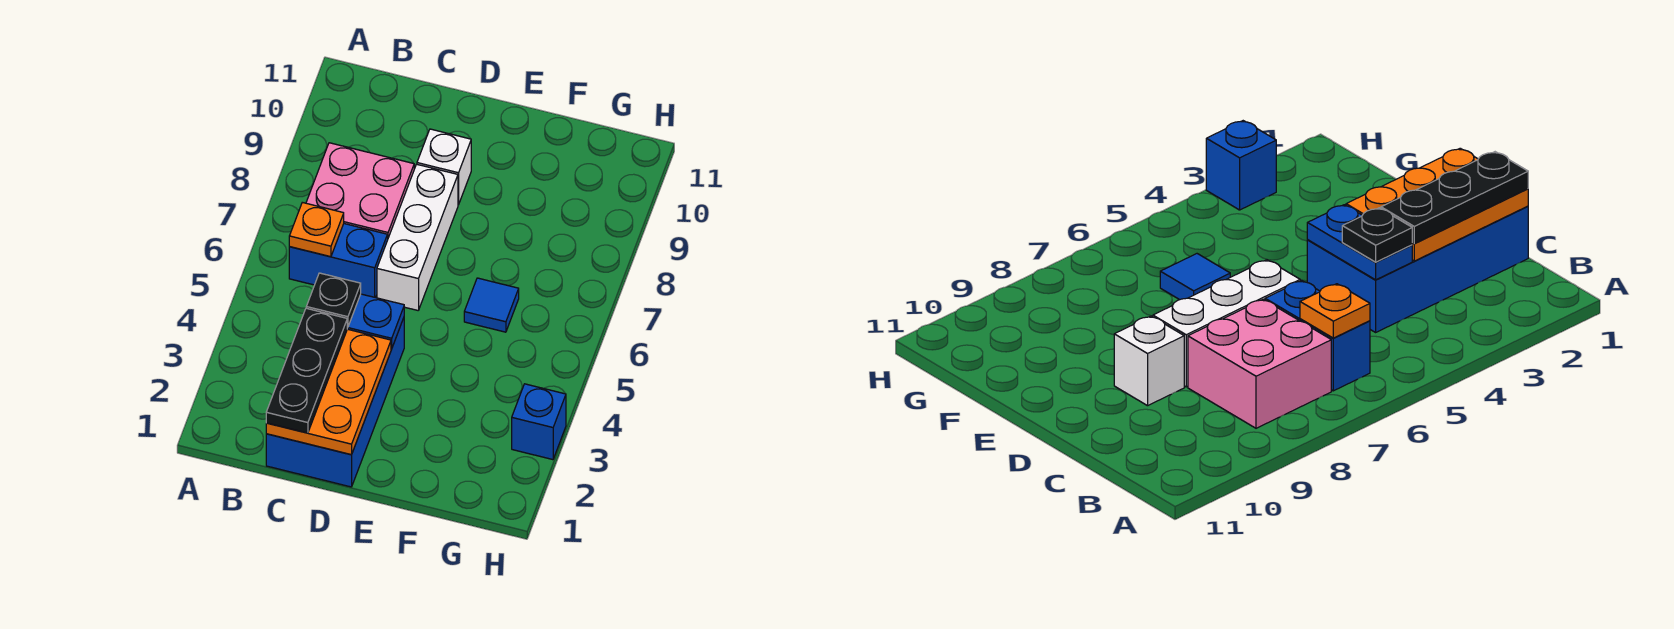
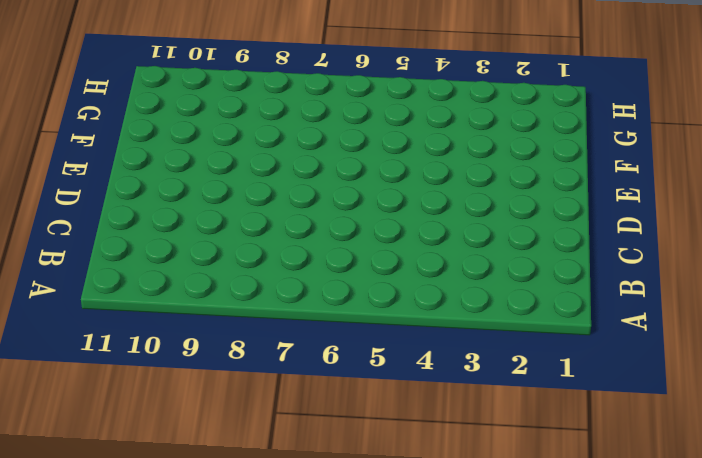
none -> blue brick B6:C6 level 1
none -> pink brick B7:C8 level 1
none -> blue brick C1:D4 level 1

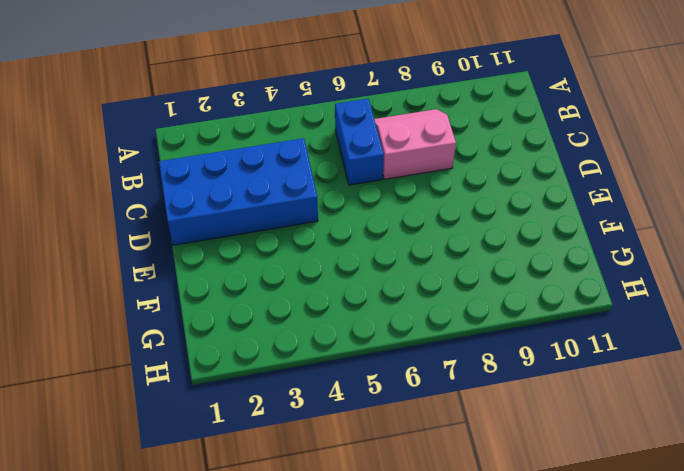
pink slope B7:C8 level 1 top C -> pink brick B7:C8 level 1
none -> white brick D6:D8 level 1
none -> white brick D9 level 1
none -> blue tile F6 level 1

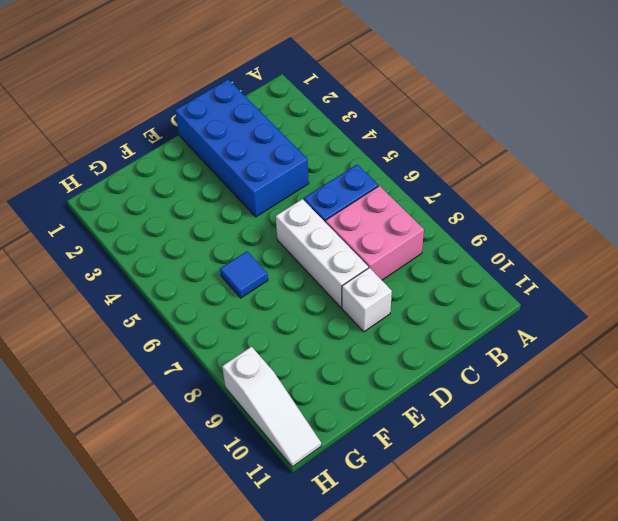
white slope H9:H11 level 1 top 9 -> none
none -> blue brick H3 level 1
none -> orange plate B6 level 2
none -> orange plate C1:D3 level 2

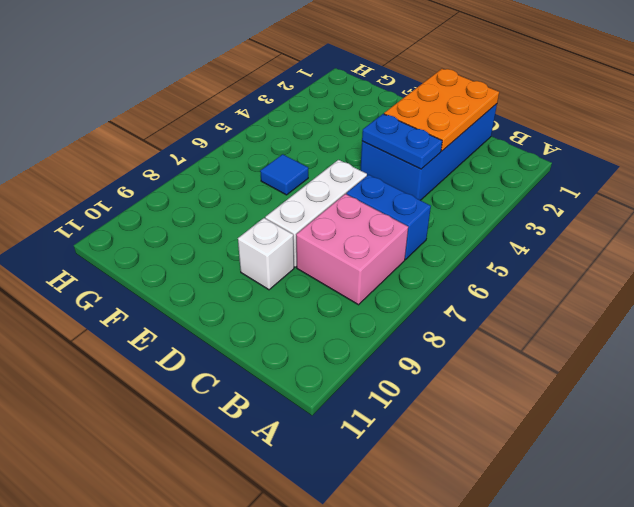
none -> blue brick H3 level 1
none -> orange plate B6 level 2
none -> black plate C1:C3 level 3

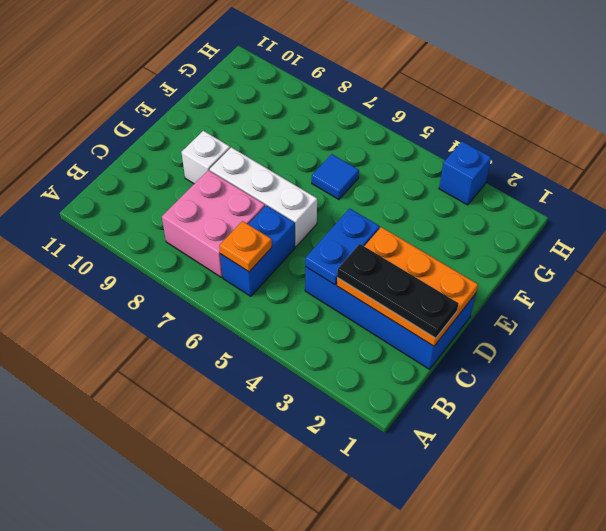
none -> black plate C4 level 3

